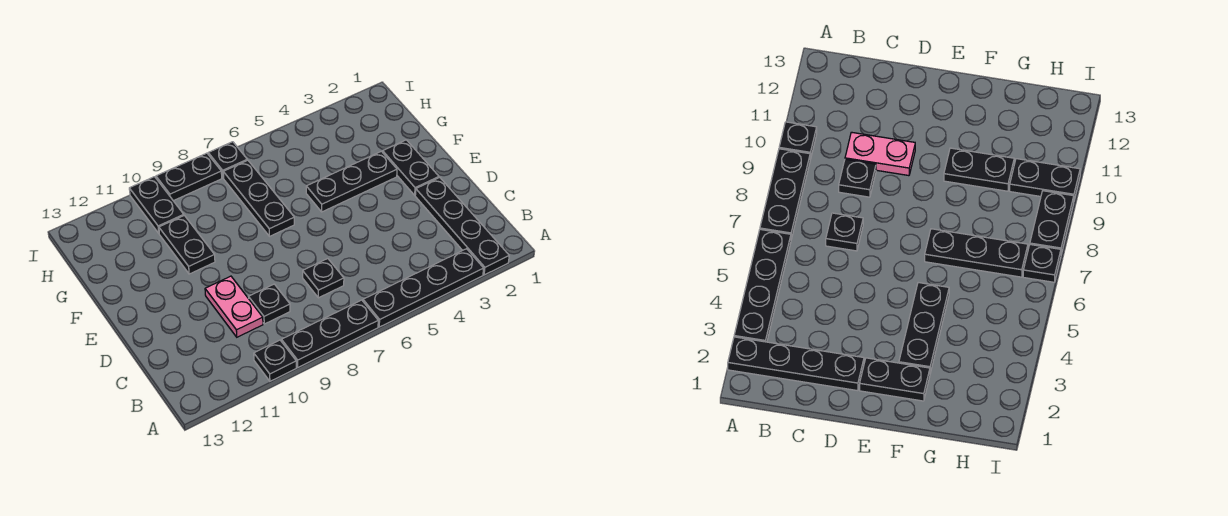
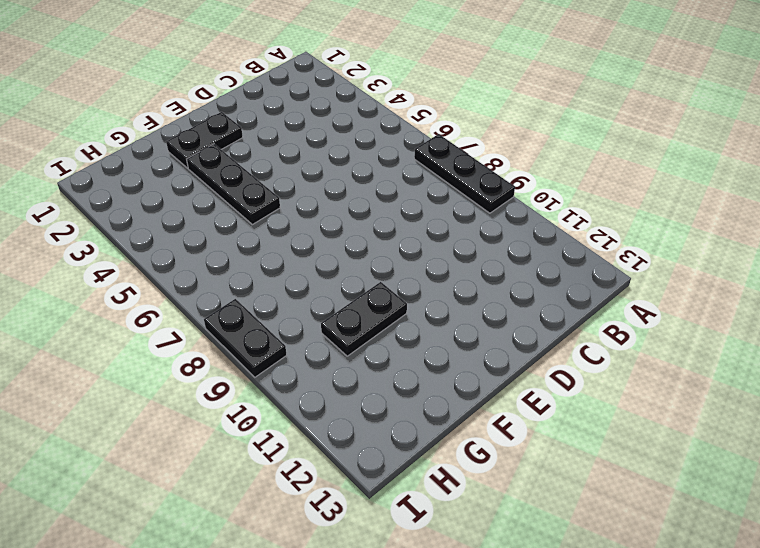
none -> black plate A2:D2 level 1
none -> black plate A3:A6 level 1
none -> black plate A10 level 1

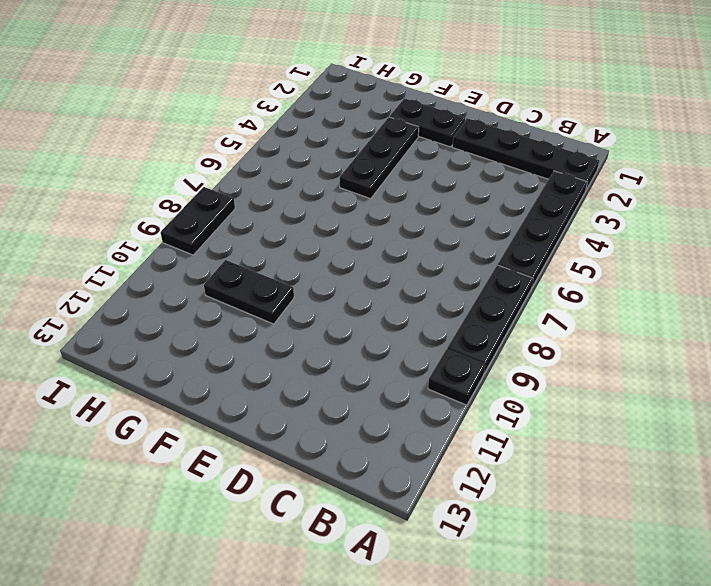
none -> black plate C7 level 1
none -> black plate C9 level 1
none -> pink plate C10:D10 level 1

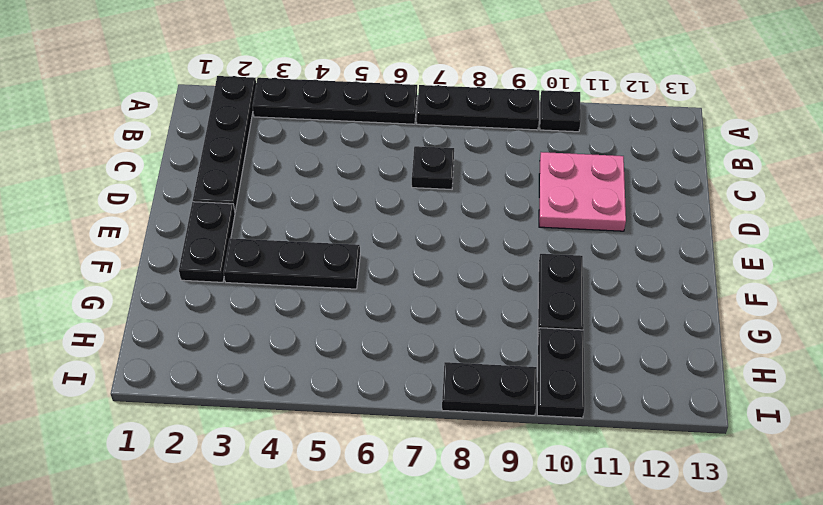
pink plate C10:D11 level 1 -> pink plate C10:D10 level 1
none -> black plate C9 level 1
none -> black plate F7:H7 level 1
none -> black plate I7 level 1

